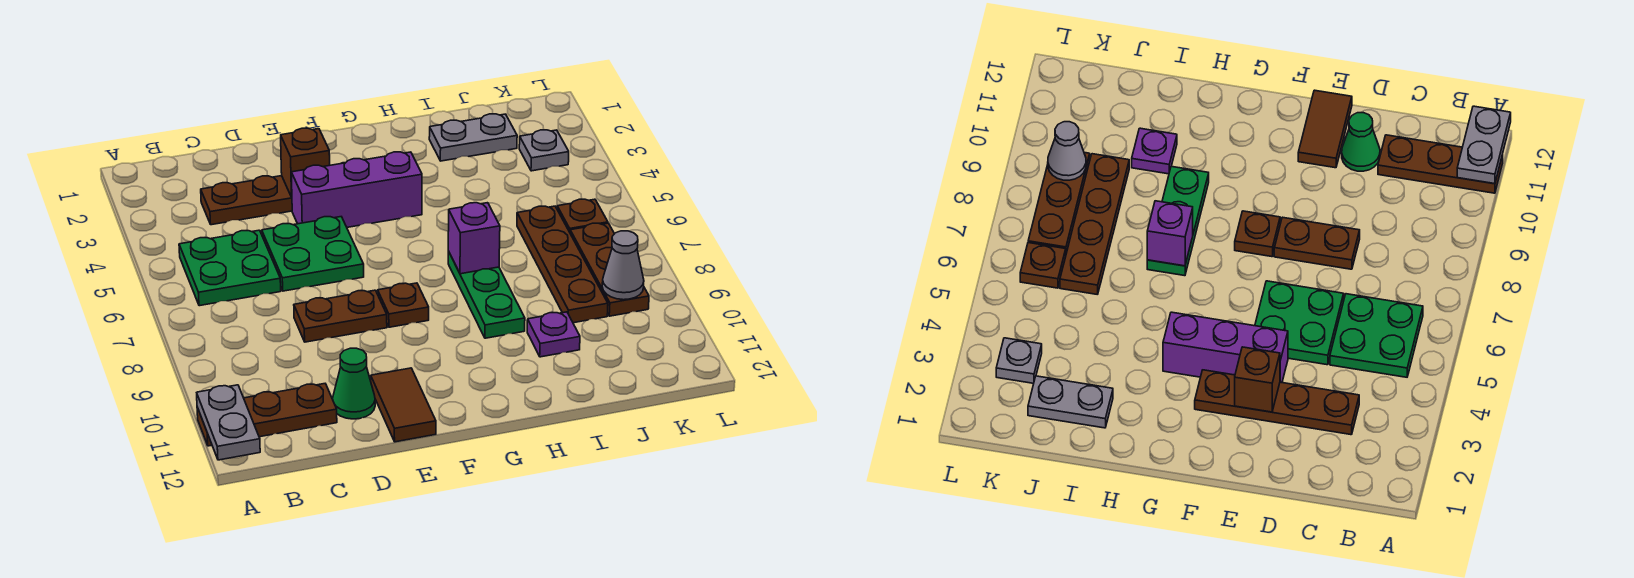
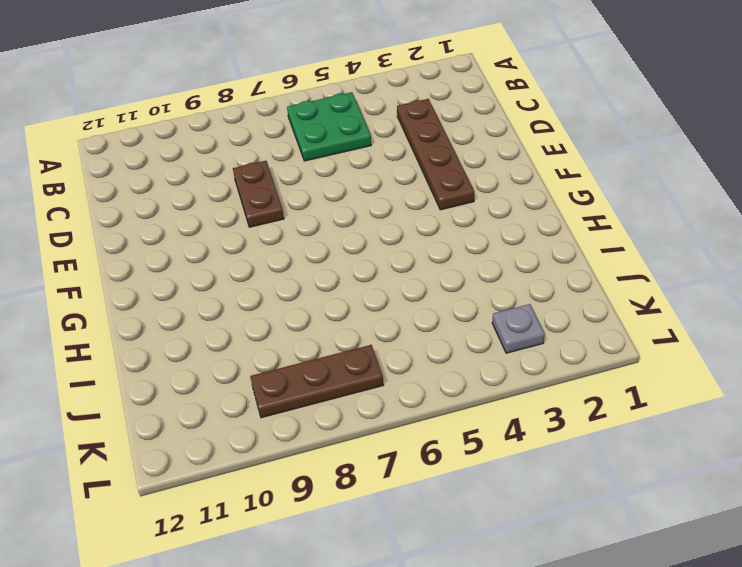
none -> brown plate A11:C11 level 1
none -> green plate D5:E6 level 1
none -> green cone D11 level 1

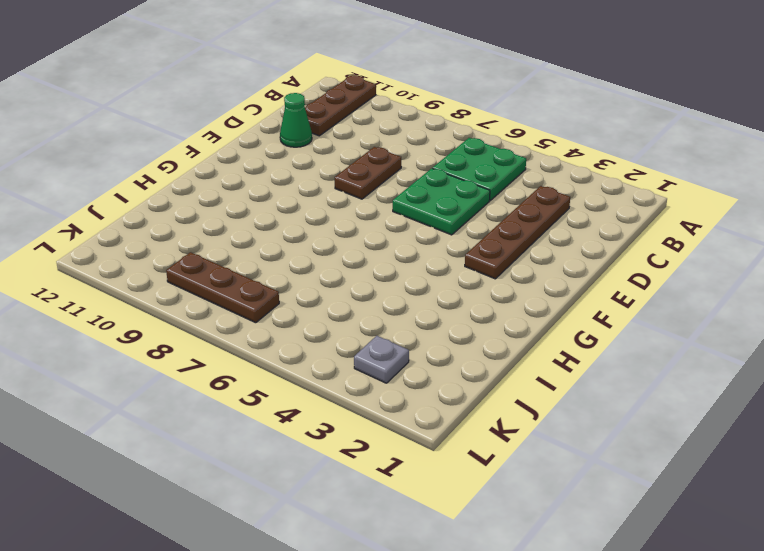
none -> purple brick E4:G4 level 1
none -> brown tile E11:E12 level 1
none -> brown plate F8 level 1

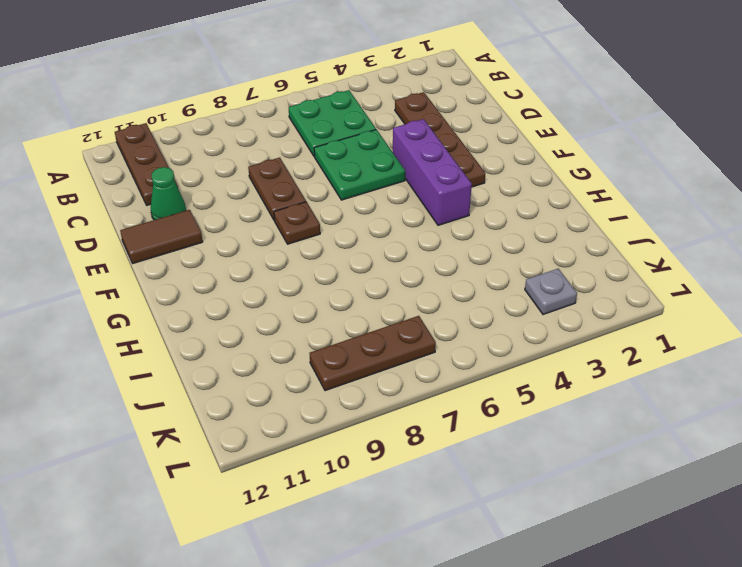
none -> green plate H7:H9 level 1
none -> grey plate I2:J2 level 1
none -> purple plate I10 level 1

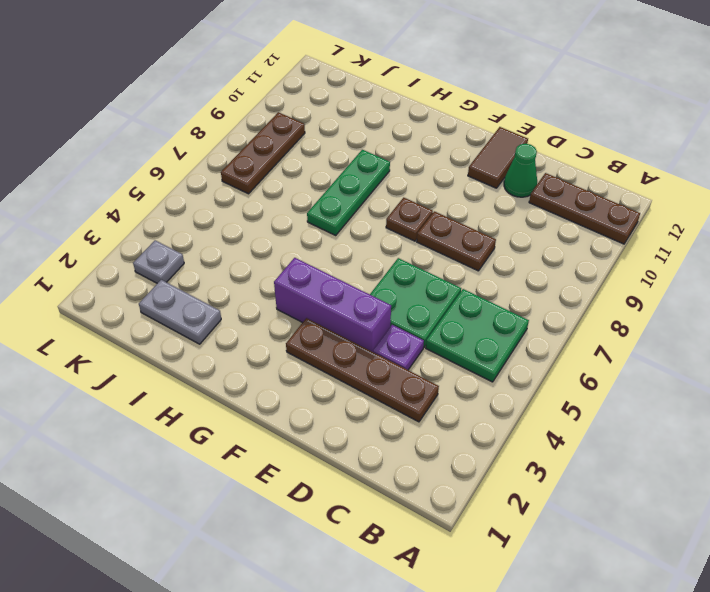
purple plate D4 level 1 -> purple plate I10 level 1
none -> brown plate J6:J9 level 1
none -> brown plate K6 level 1
none -> grey plate A11:A12 level 2

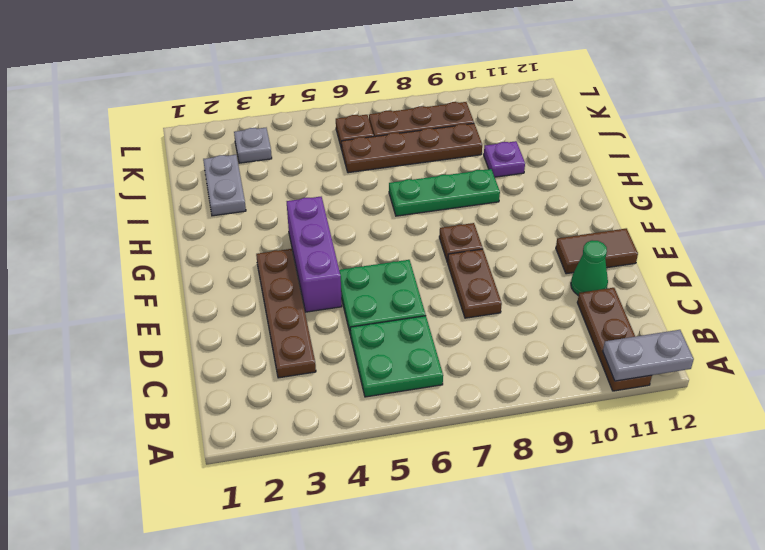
none -> brown brick E3 level 2
none -> purple brick H7 level 2
none -> grey cone K9 level 2

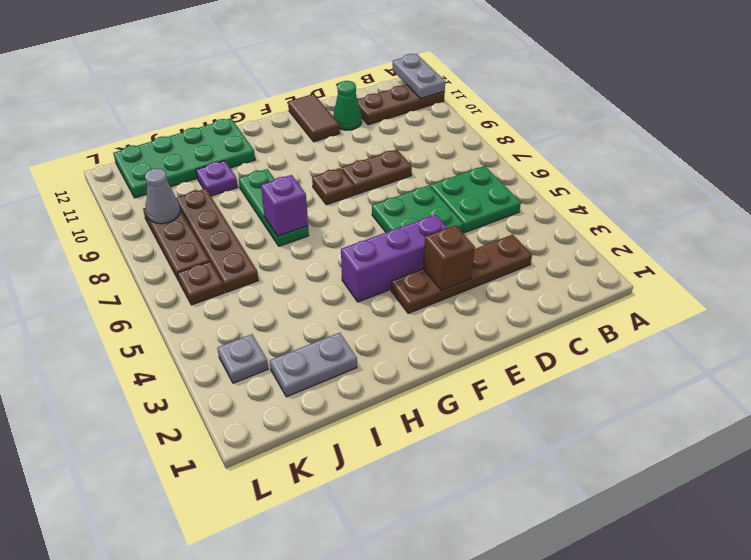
green plate H11:K12 level 1 -> none

